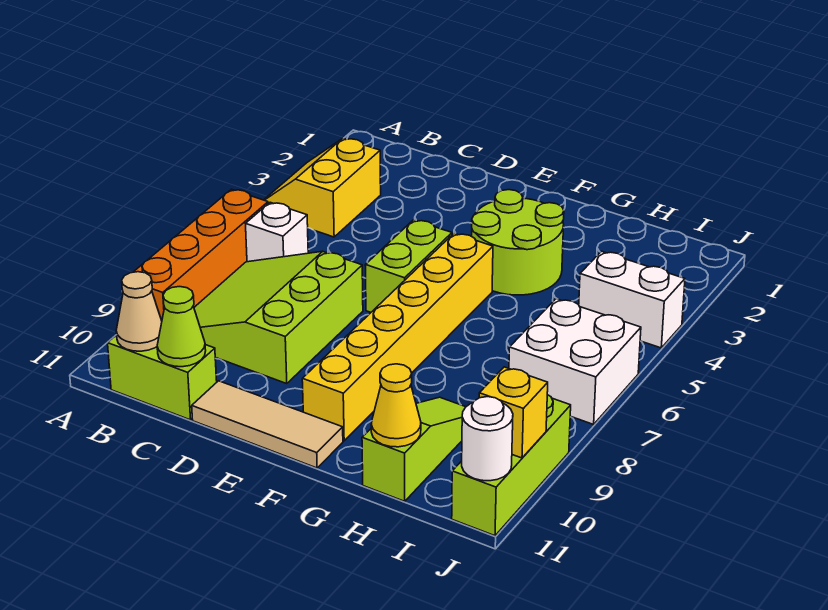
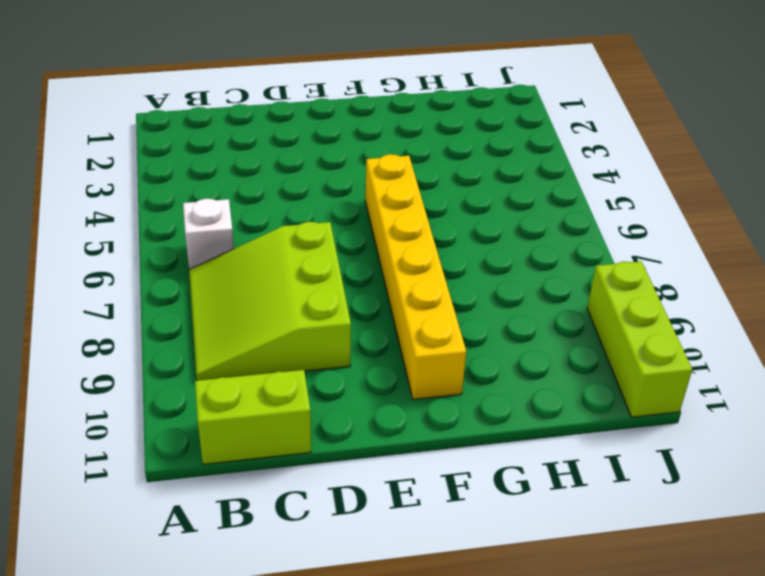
none -> yellow slope A3:B4 level 1 top B
none -> orange brick A6:A9 level 1
none -> tan tile D11:F11 level 1

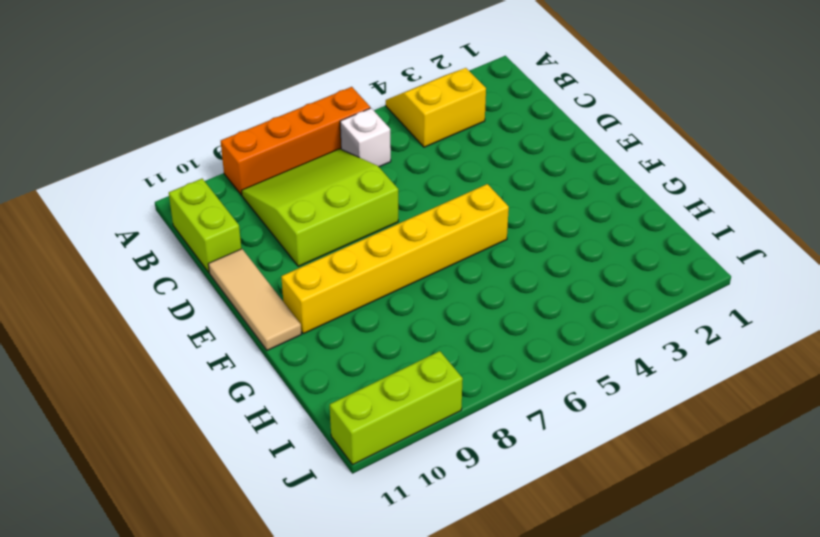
none -> lime brick E5:E6 level 1
none -> lime round brick F3:G4 level 1
none -> lime slope H9:H11 level 1 top 11

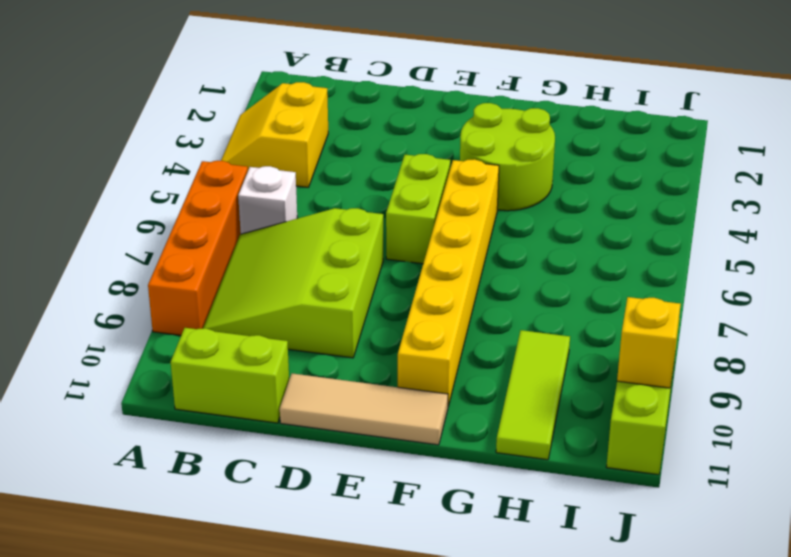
lime tile H9:H11 level 1 -> lime slope H9:H11 level 1 top 11
none -> white brick I4:J4 level 1
none -> white brick I6:J7 level 1
none -> tan cone B11 level 2

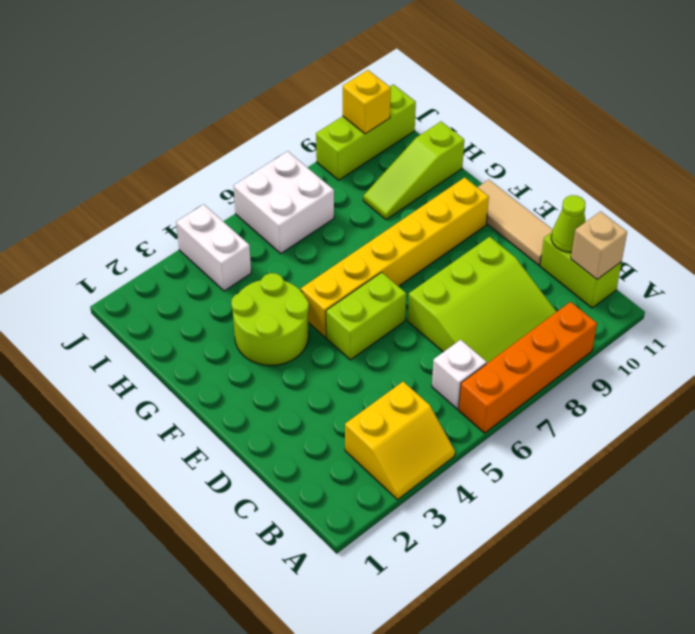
tan brick B11 level 2 -> tan cone B11 level 2
none -> yellow cone H11 level 2
none -> white round brick J11 level 2

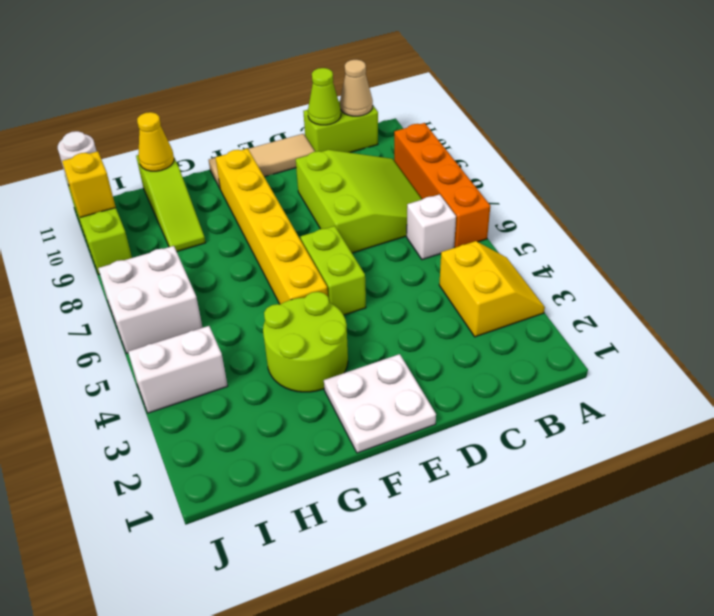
white plate E1:F2 level 1 -> none

